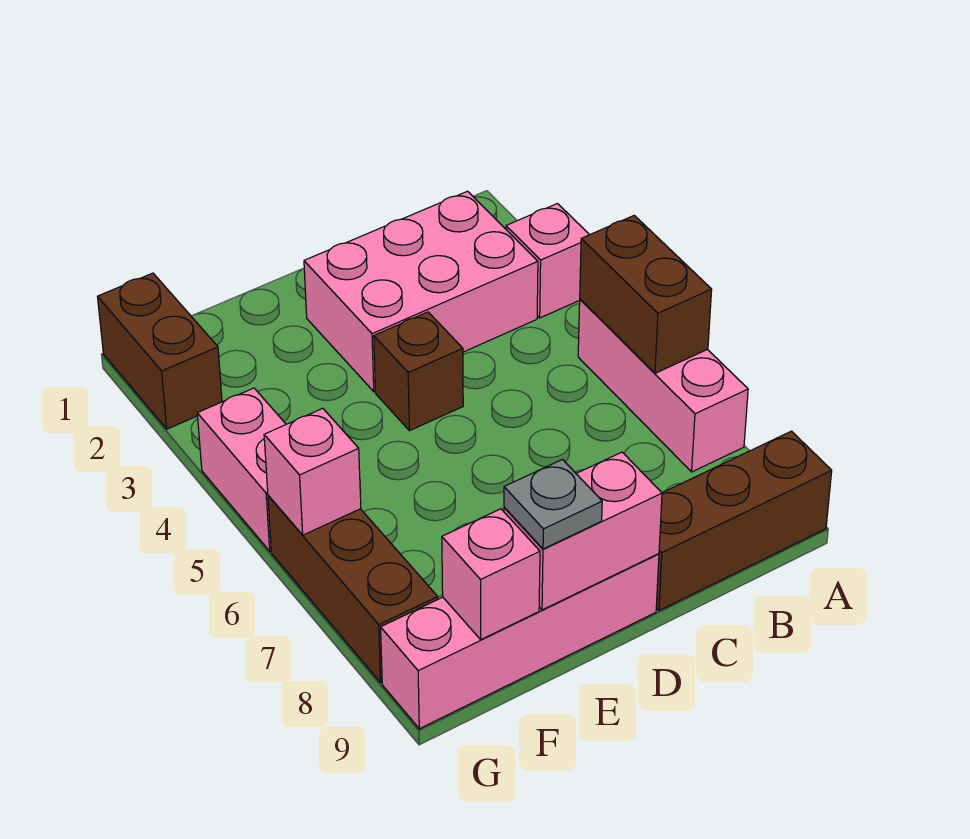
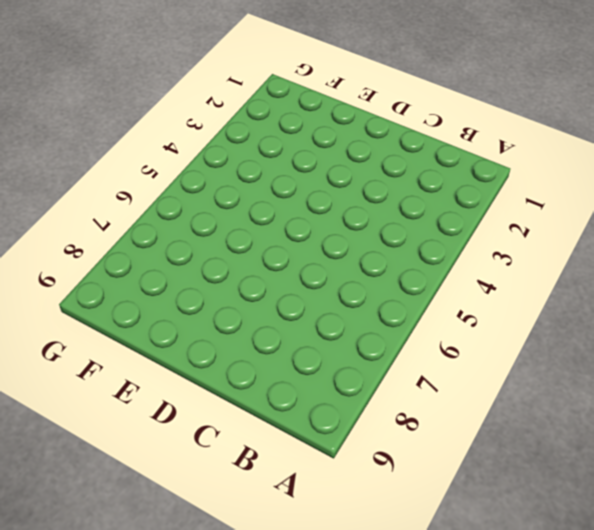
none -> pink brick A3 level 1
none -> pink brick A5:A7 level 1
none -> brown brick A9:C9 level 1

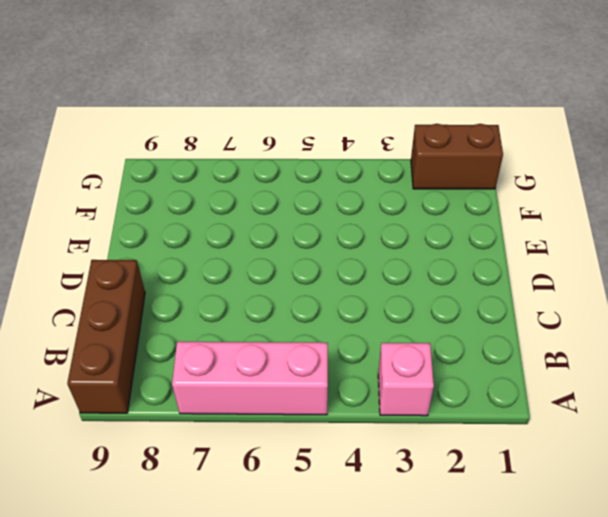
none -> pink brick B2:D3 level 1
none -> brown brick D4 level 1
none -> pink brick D9:G9 level 1

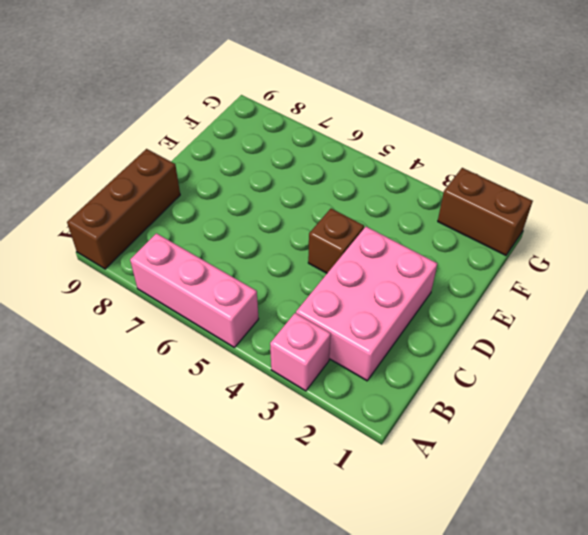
none -> pink brick D9:G9 level 1
none -> pink brick G4:G5 level 1
none -> brown brick G6:G8 level 1

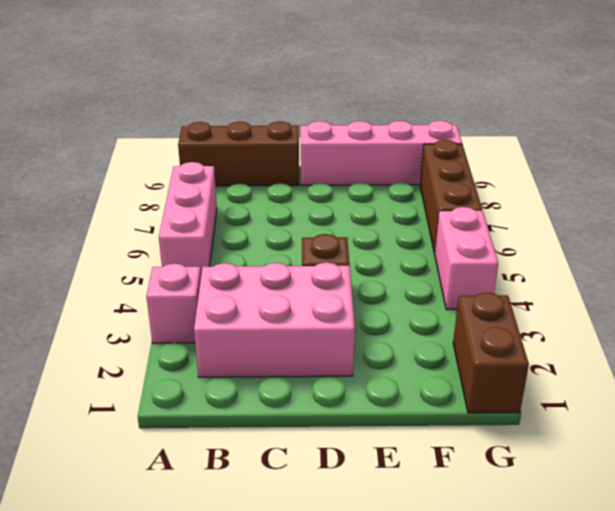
none -> brown brick A5:A6 level 2
none -> pink brick D9:E9 level 2
none -> pink brick F9 level 2

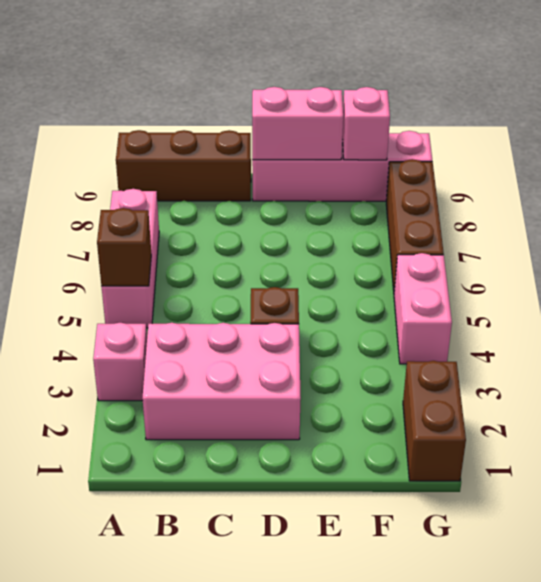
brown brick A5 level 2 -> brown brick A5:A6 level 2
none -> pink brick G6 level 2
none -> grey plate E9 level 3

